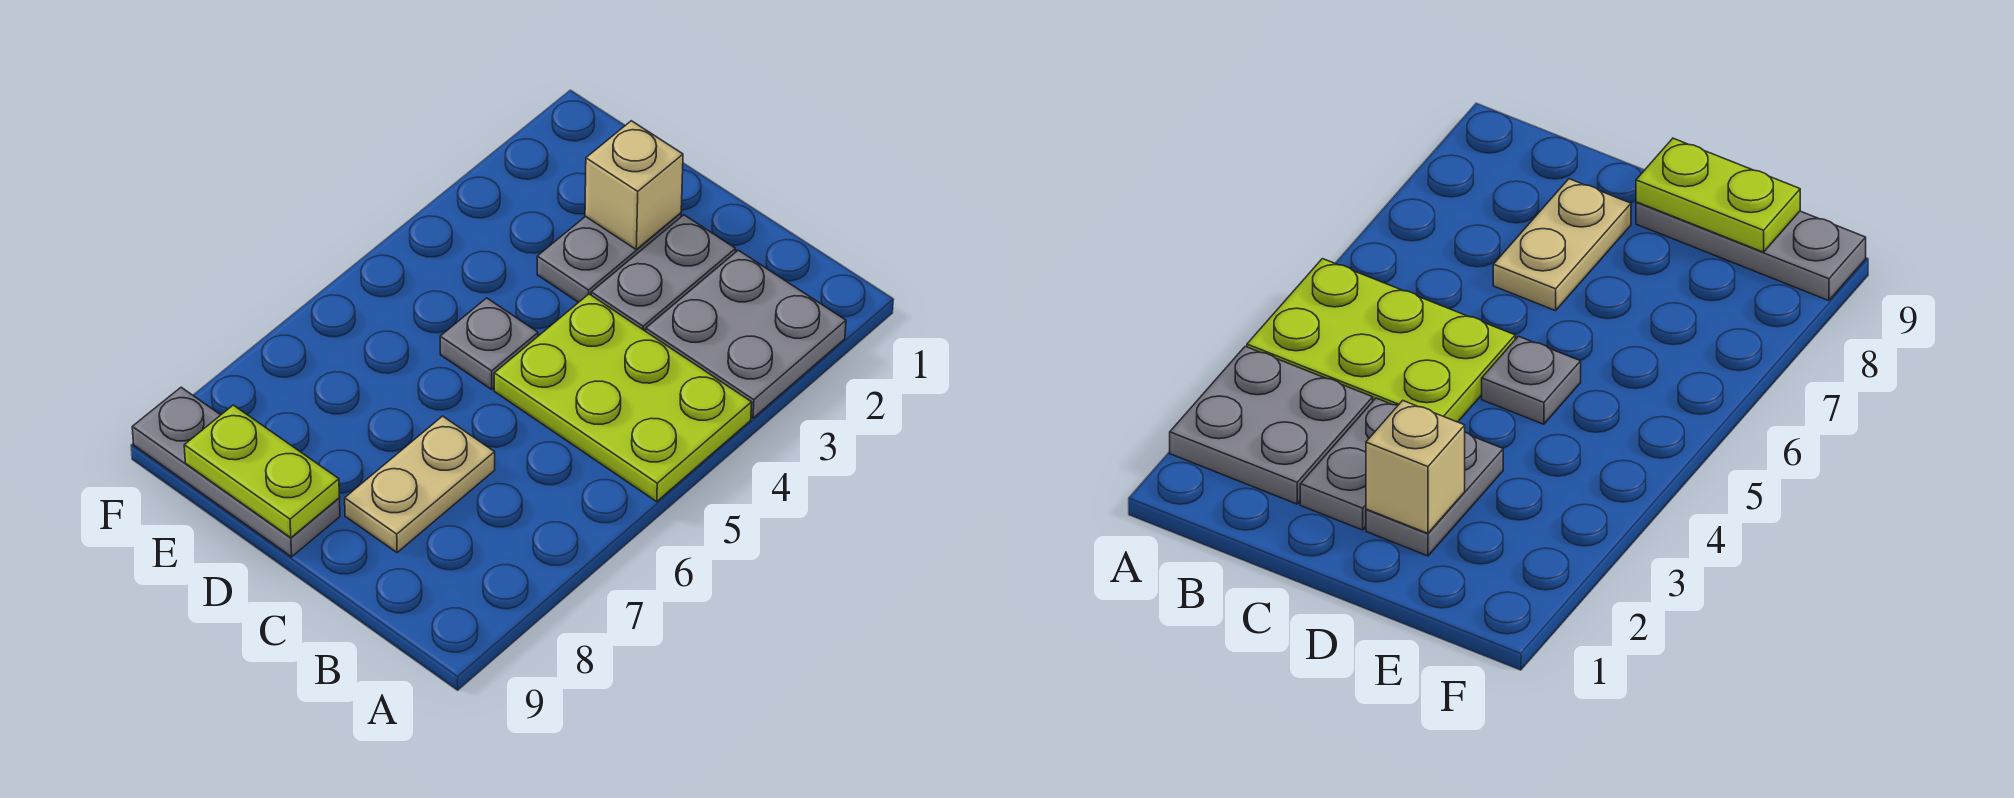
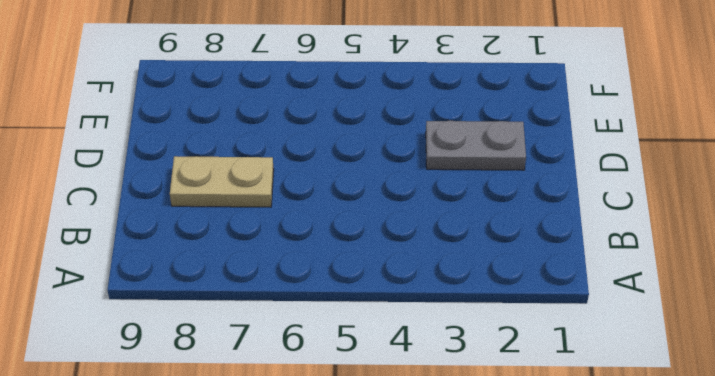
none -> grey plate A2:B3 level 1
none -> lime plate A4:C5 level 1

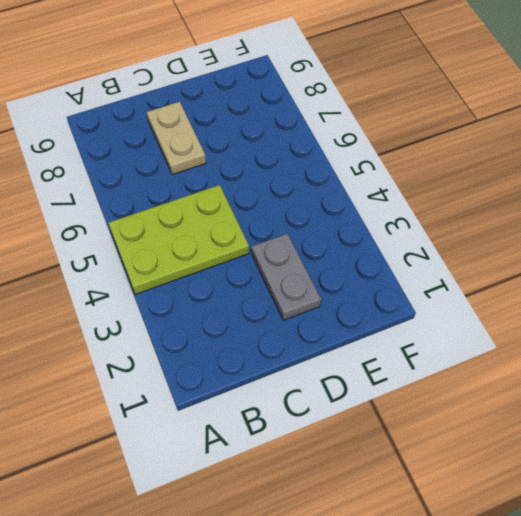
none -> grey plate A2:B3 level 1
none -> grey plate C2:C3 level 1

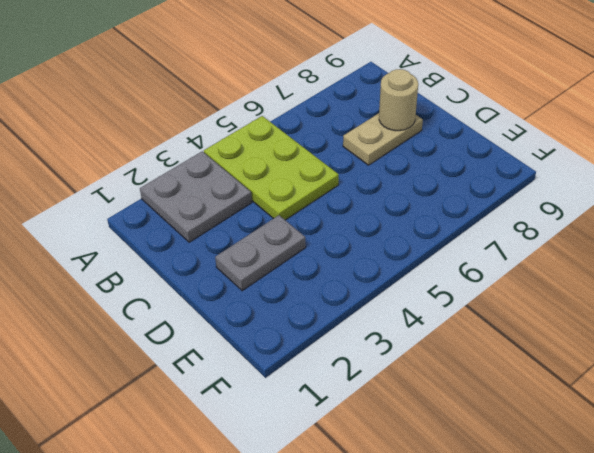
tan round brick C8 level 2 -> none
none -> grey plate C2:C3 level 1
none -> grey plate D5 level 1

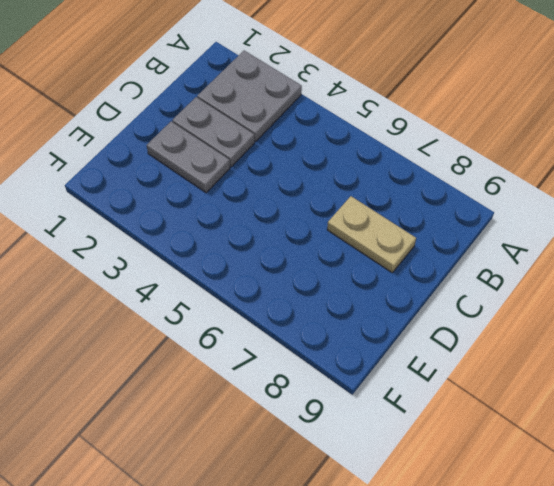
none -> lime plate A4:C5 level 1
none -> grey plate D5 level 1

